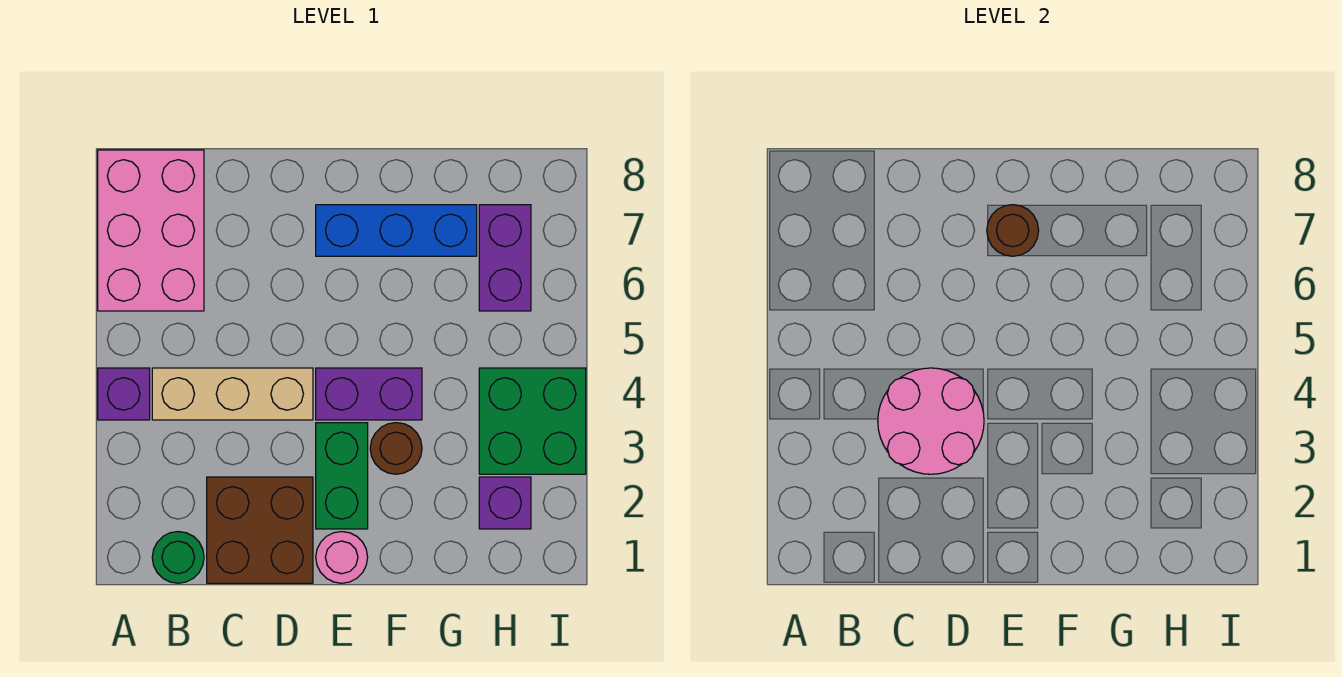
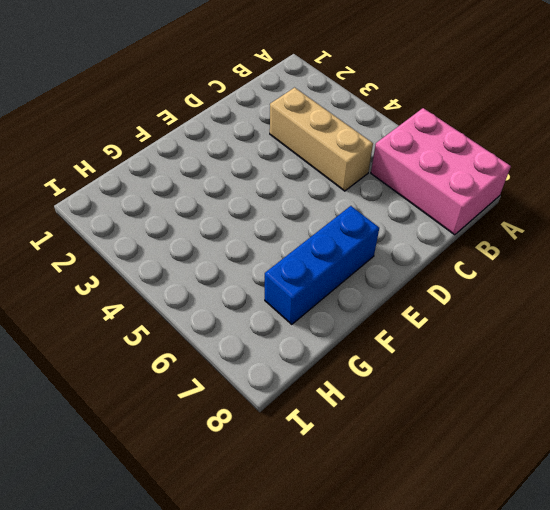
tan brick C3:C5 level 1 -> tan brick B4:D4 level 1
none -> purple brick A4 level 1
none -> green round brick B1 level 1
none -> brown brick C1:D2 level 1

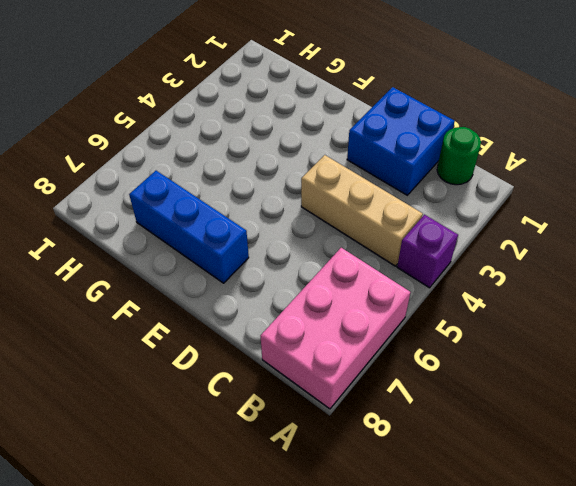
blue brick C1:D2 level 1 -> brown brick C1:D2 level 1
none -> pink round brick E1 level 1
none -> green brick E2:E3 level 1
none -> purple brick E4:F4 level 1

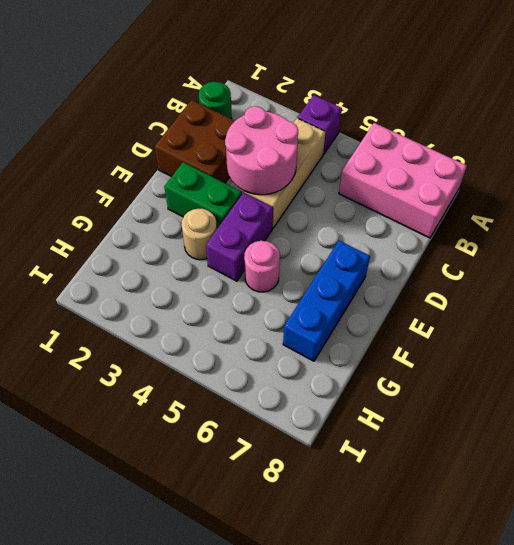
tan round brick F3 level 1 -> brown round brick F3 level 1
pink round brick F5 level 1 -> pink round brick E1 level 1
none -> purple brick H2 level 1
none -> green brick H3:I4 level 1
none -> purple brick H6:H7 level 1

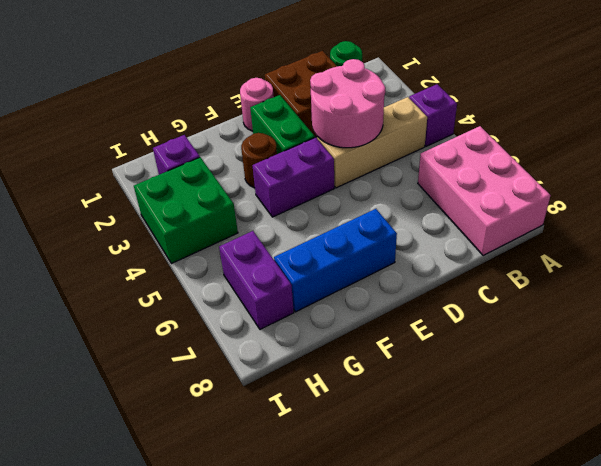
none -> brown round brick E7 level 2

